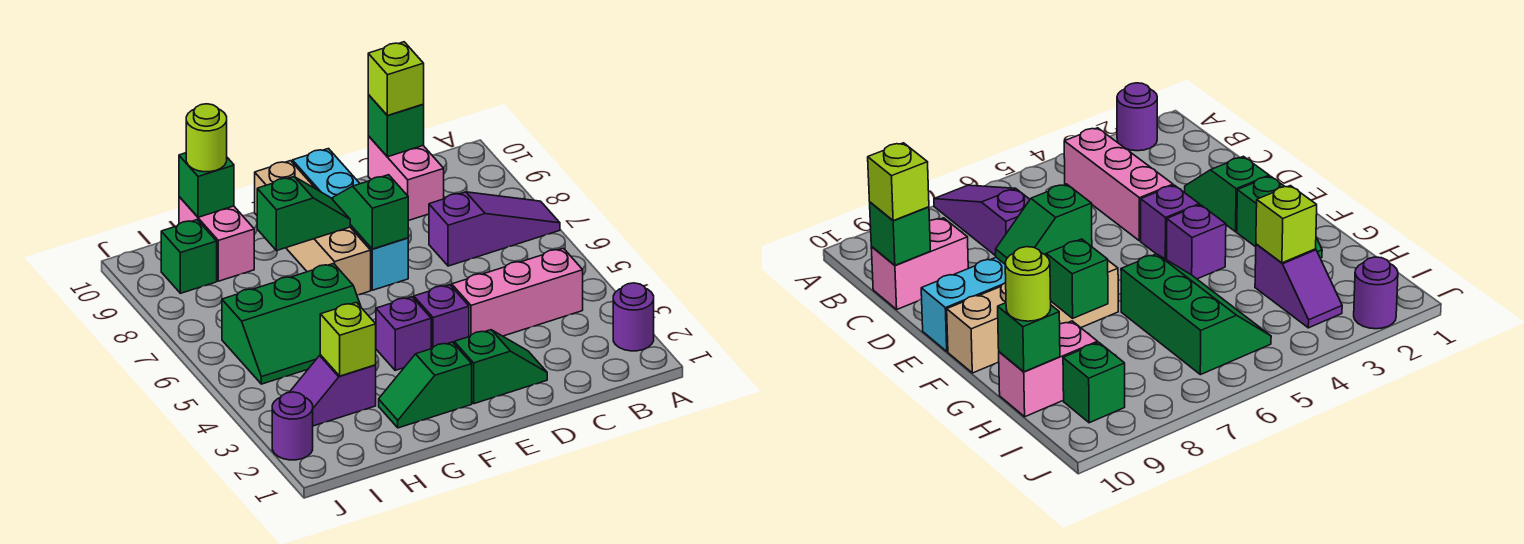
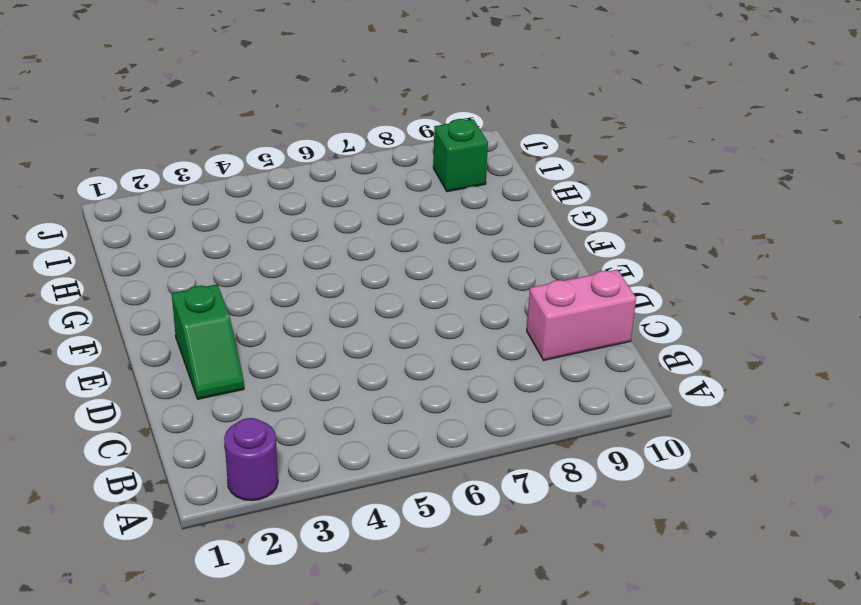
none -> purple slope A7:C7 level 1 top C
none -> pink brick B4:D4 level 1
none -> purple brick E4 level 1

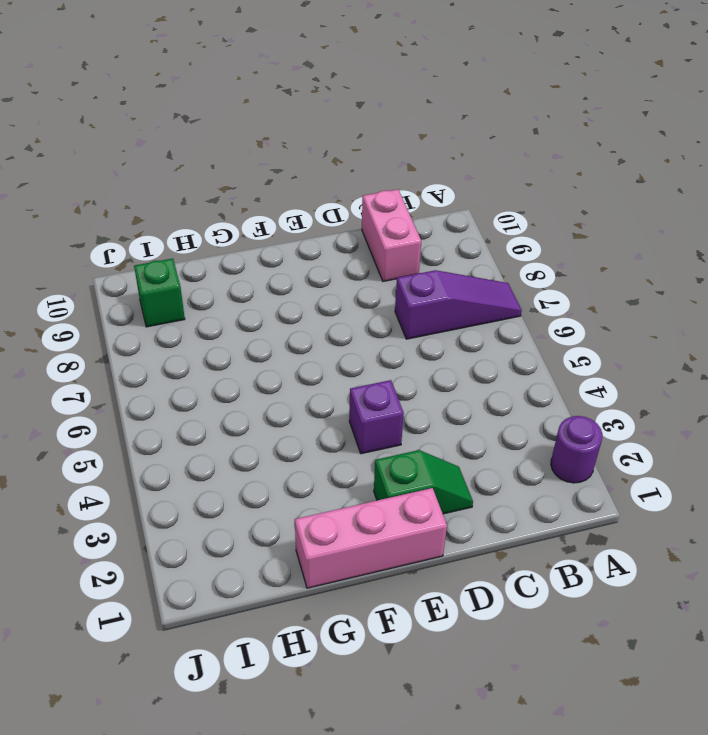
pink brick E1:G1 level 1 -> pink brick B4:D4 level 1
none -> cyan brick E7:E10 level 1
none -> green slope F2:G2 level 1 top F
none -> purple brick F4 level 1

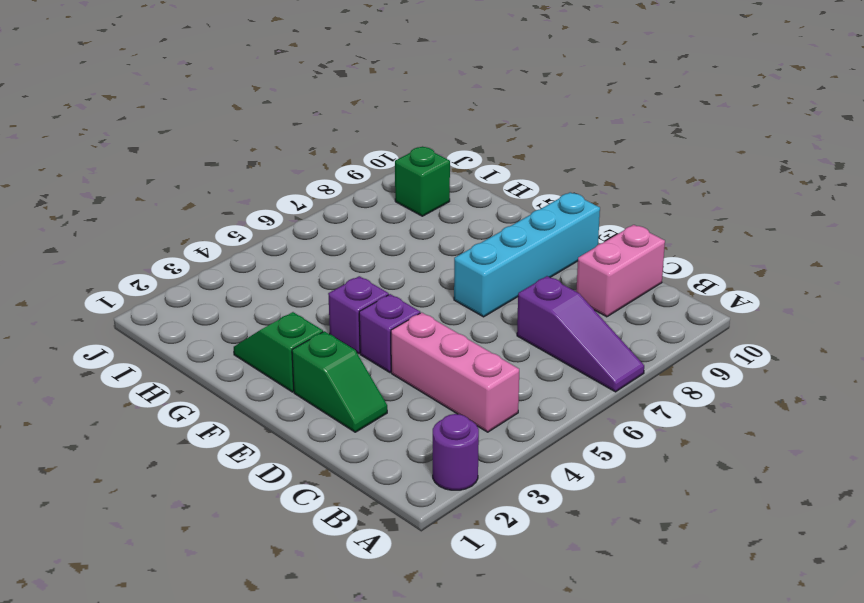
none -> tan brick F7:F10 level 1
none -> green slope G5:I6 level 1 top 6
none -> purple slope H3:I3 level 1 top H

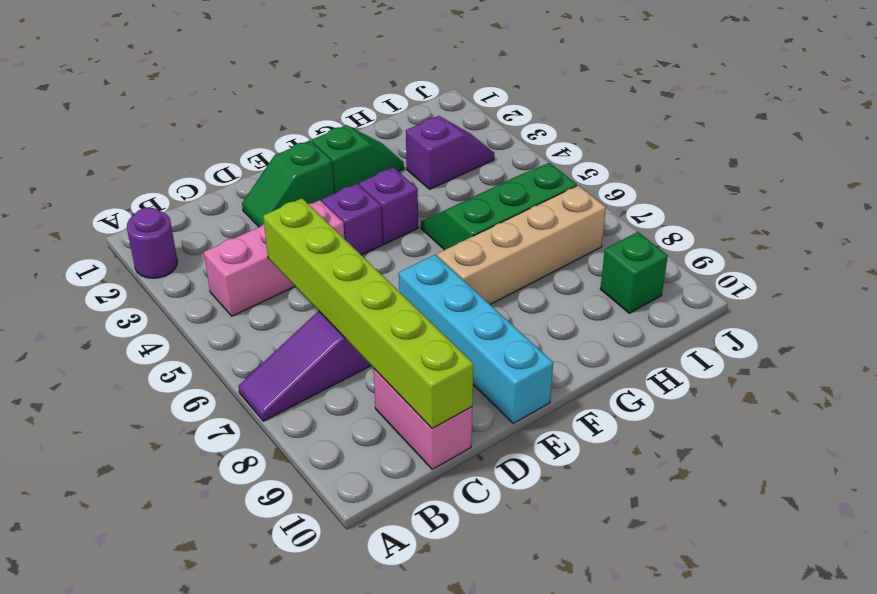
lime brick C5:C10 level 2 -> green brick C10 level 2
tan brick F7:I7 level 1 -> tan brick F7:F10 level 1
none -> pink brick H9:H10 level 1
none -> purple round brick J2 level 1
none -> green slope E7:E8 level 2 top 7

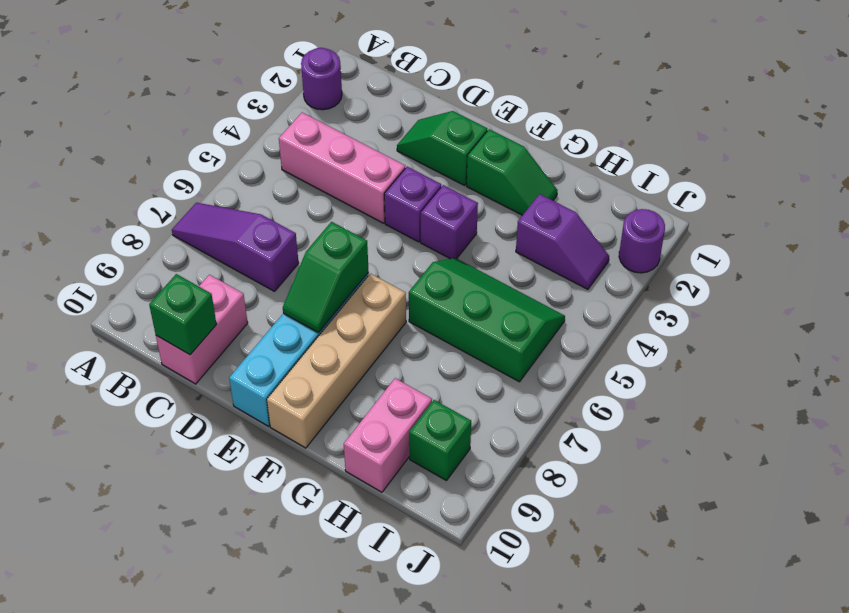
none -> green slope F8:G8 level 2 top G
none -> lime brick H3 level 2
none -> green brick H10 level 2

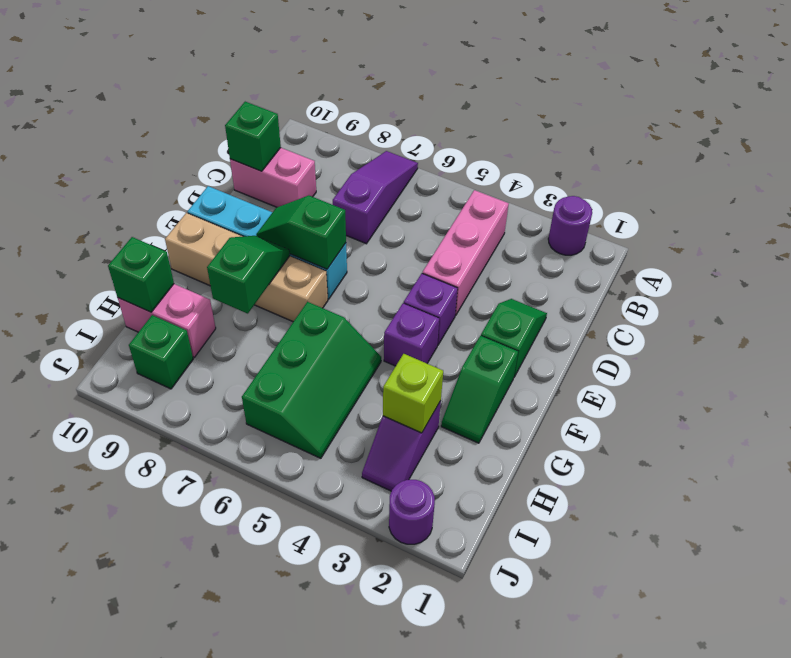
none -> lime brick C10 level 3
none -> lime round brick H10 level 3

